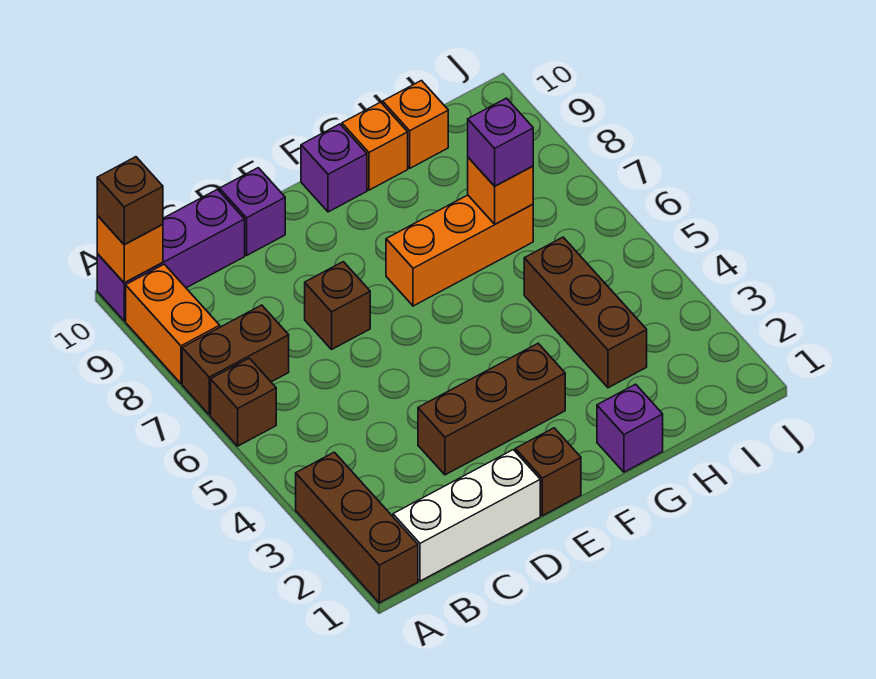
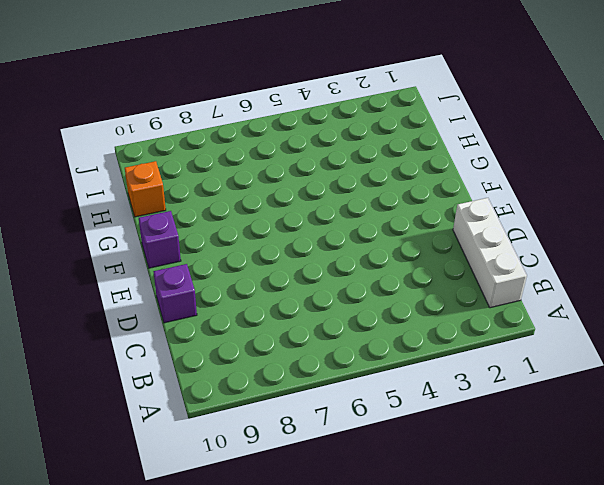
none -> brown brick A1:A3 level 1
none -> brown brick A6 level 1
none -> brown brick A7:B7 level 1

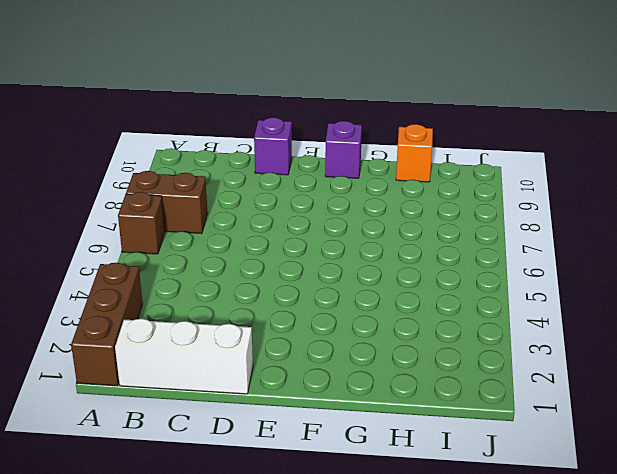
none -> orange brick A8:A9 level 1
none -> purple brick A10:C10 level 1
none -> brown brick D3:F3 level 1

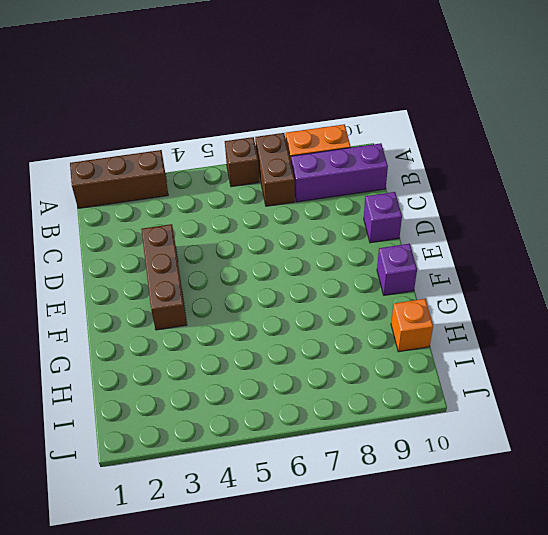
purple brick B8:B10 level 1 -> purple brick A10:C10 level 1
none -> white brick B1:D1 level 1
none -> brown brick D7 level 1
none -> brown brick E1 level 1

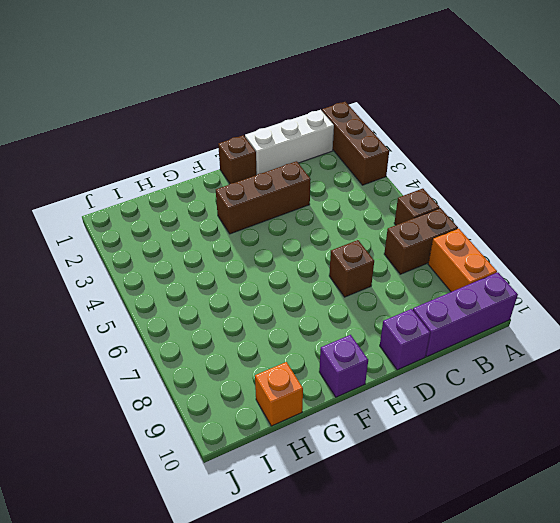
none -> orange brick F7:H7 level 1
none -> purple brick G1 level 1
none -> orange brick G10 level 1

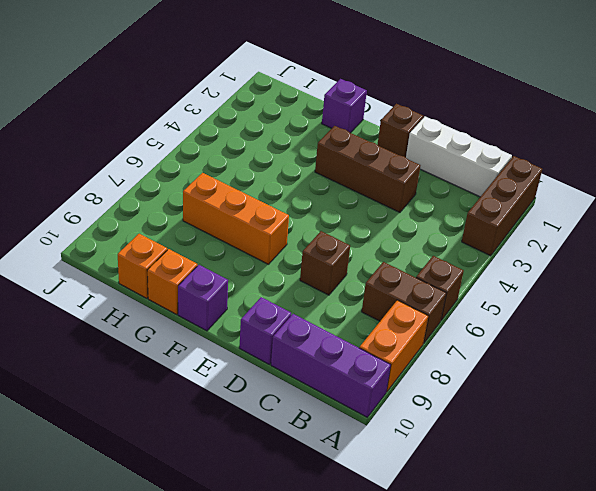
none -> brown brick H3:H5 level 1
none -> orange brick A10 level 2
none -> orange brick H7 level 2

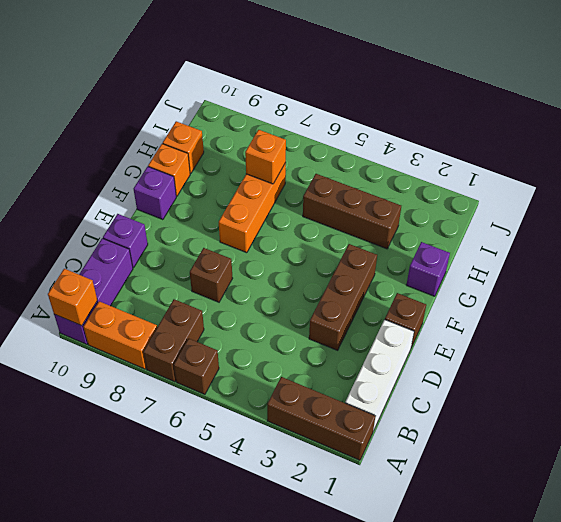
none -> brown brick A10 level 3
none -> purple brick H7 level 3

